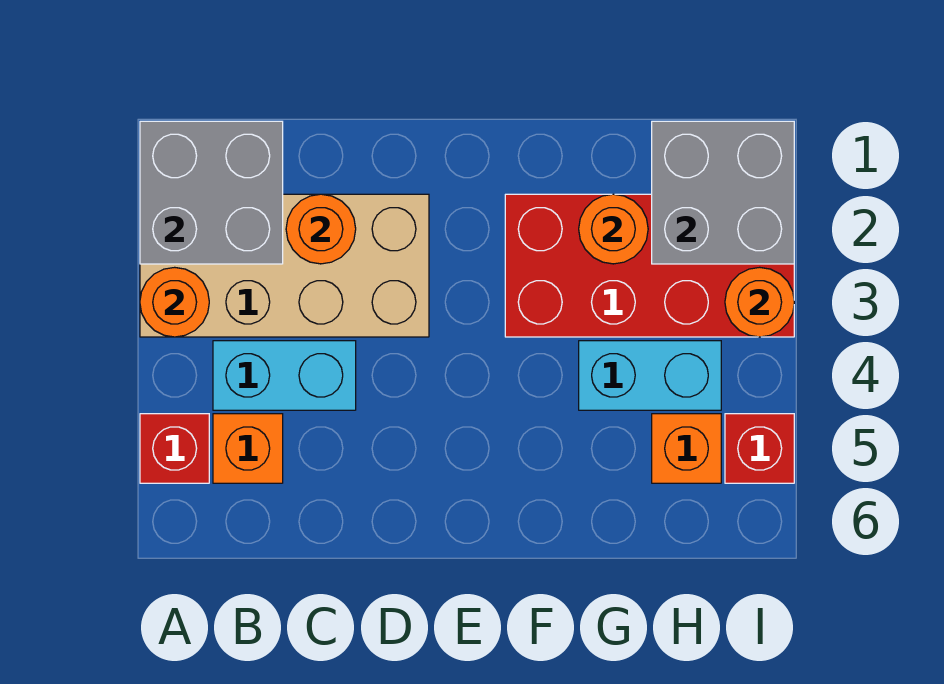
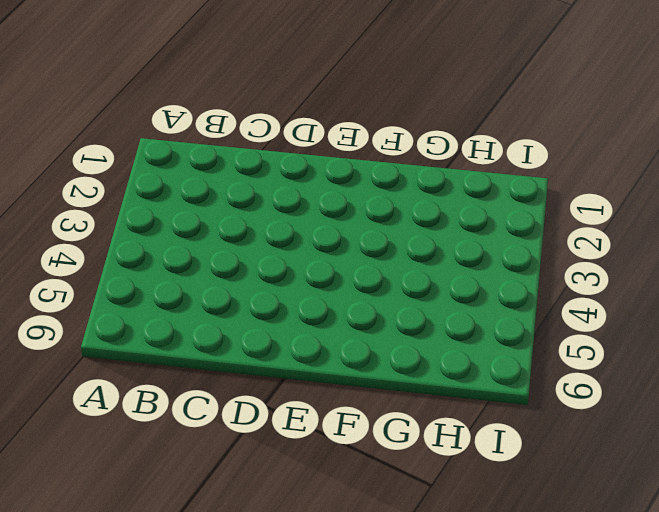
none -> tan brick A2:D3 level 1
none -> red brick A5 level 1
none -> cyan brick B4:C4 level 1

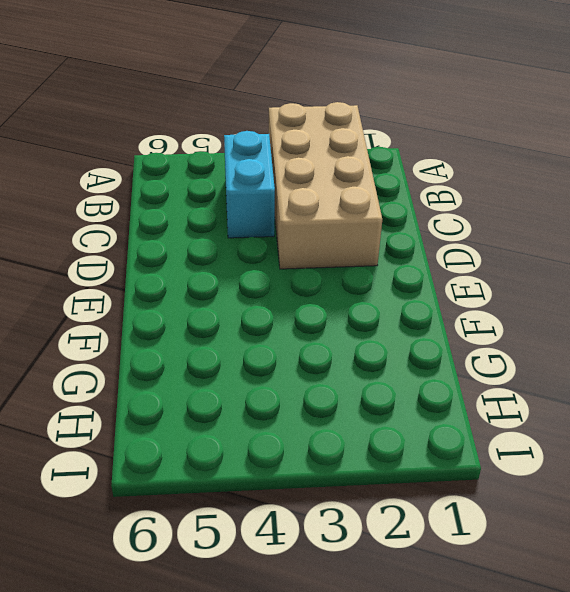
none -> red brick A5 level 1
none -> orange brick B5 level 1
none -> red brick F2:I3 level 1

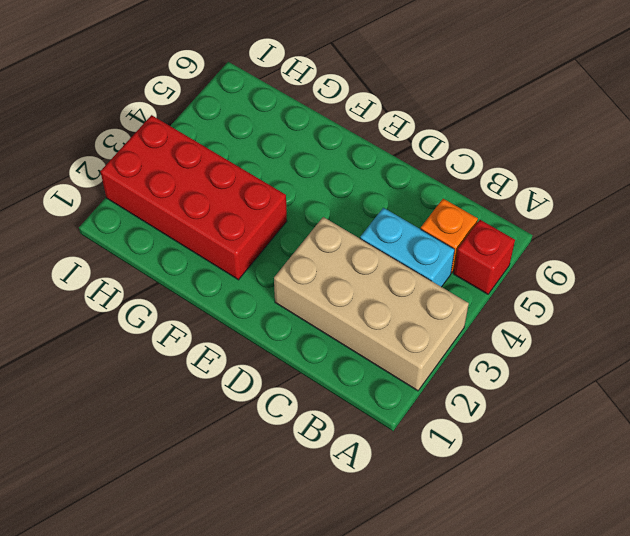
none -> cyan brick G4:H4 level 1
none -> orange brick H5 level 1
none -> red brick I5 level 1

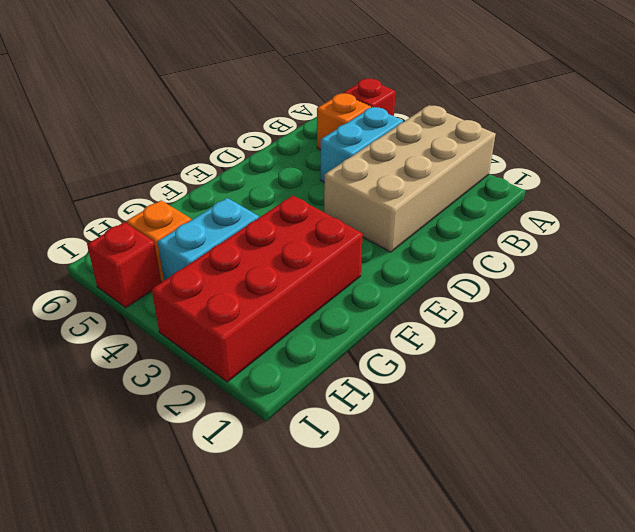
none -> grey brick A1:B2 level 2
none -> orange round brick A3 level 2
none -> orange round brick C2 level 2

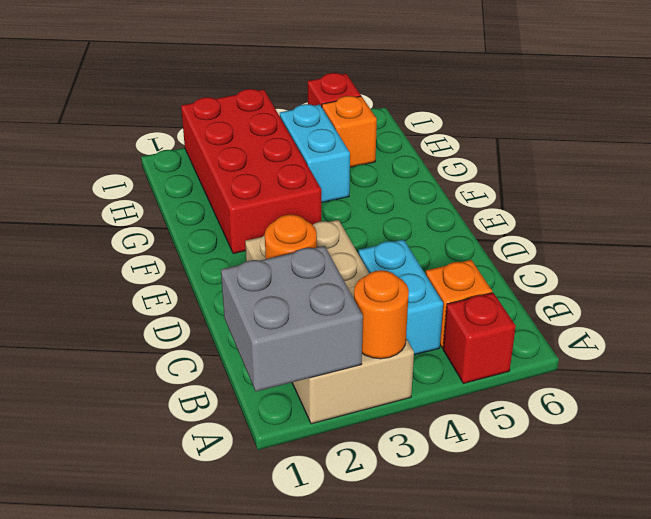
none -> orange round brick G2 level 2
none -> grey brick H1:I2 level 2
none -> orange round brick I3 level 2

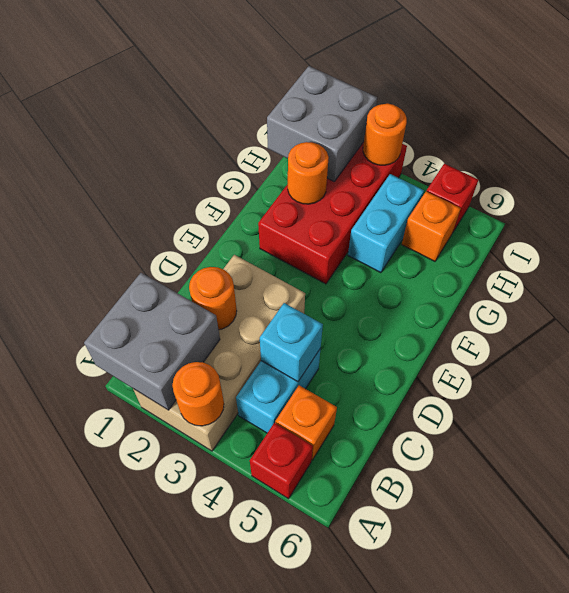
cyan brick C4 level 2 -> none

